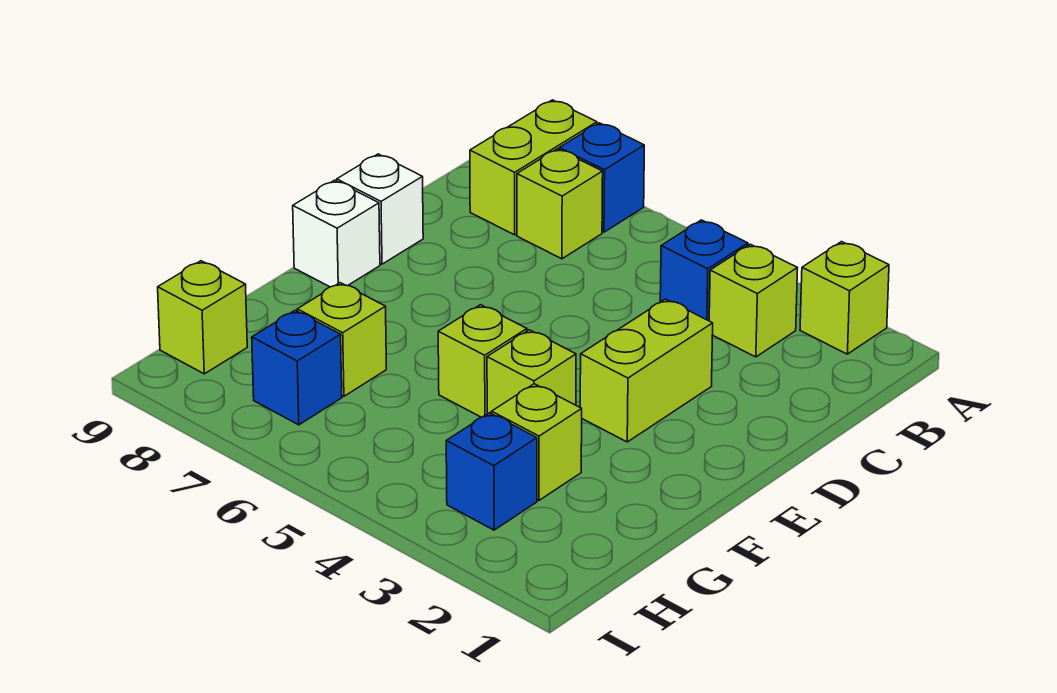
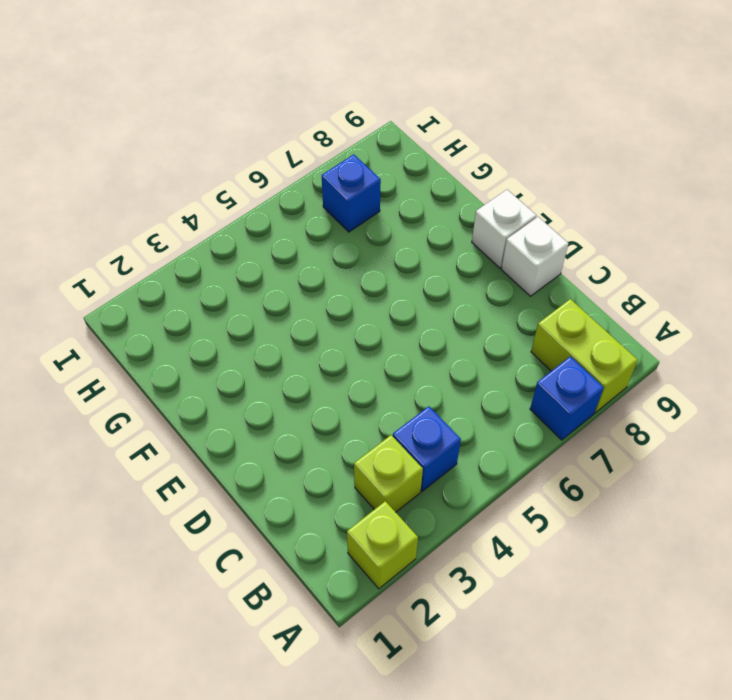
none -> lime brick B7 level 1
none -> lime brick D3:E3 level 1
none -> lime brick F4 level 1

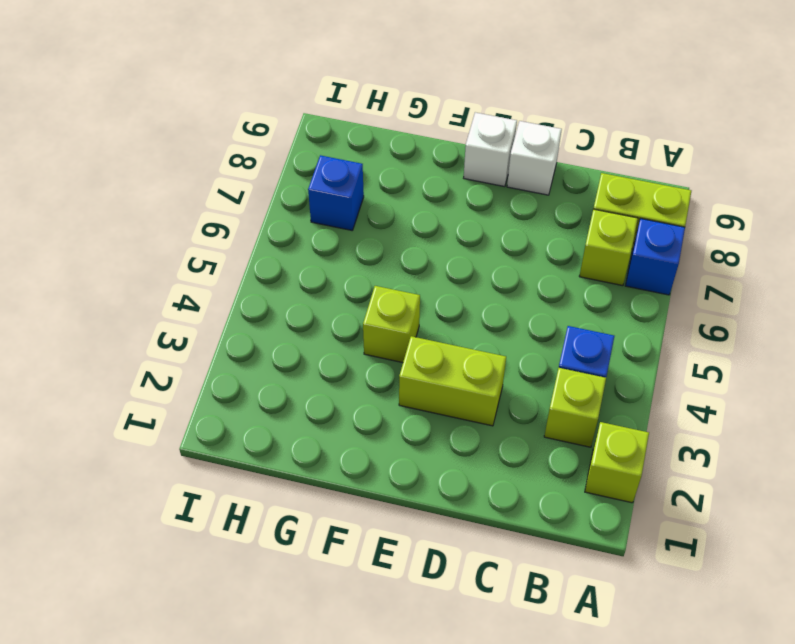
none -> lime brick F5 level 1
none -> lime brick G3 level 1
none -> lime brick G7 level 1

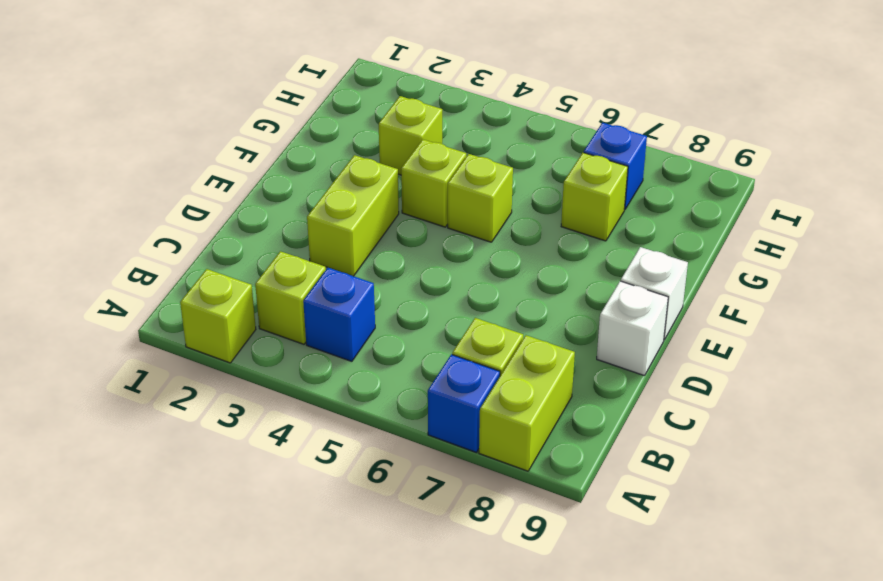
none -> blue brick H3 level 1
none -> lime brick H9 level 1

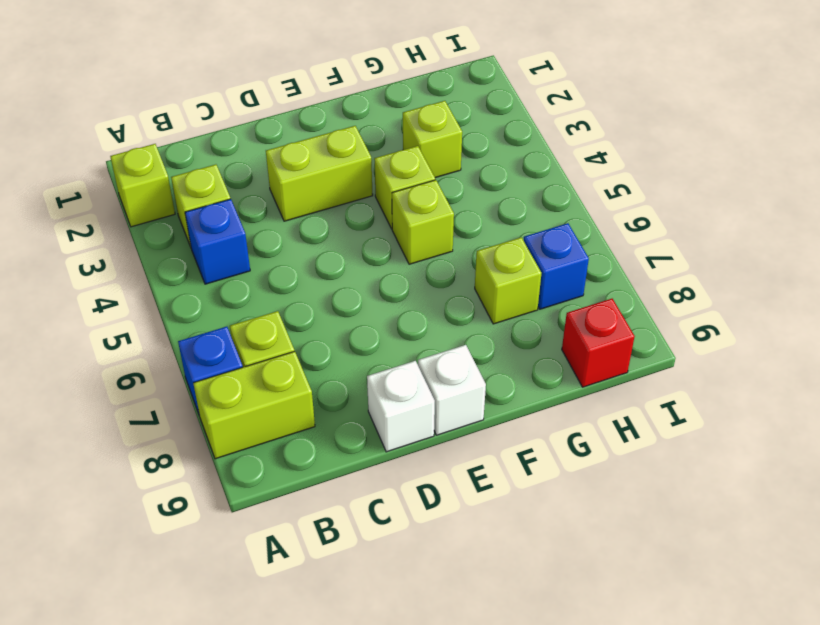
red brick H9 level 1 -> lime brick H9 level 1
none -> blue brick H3 level 1

